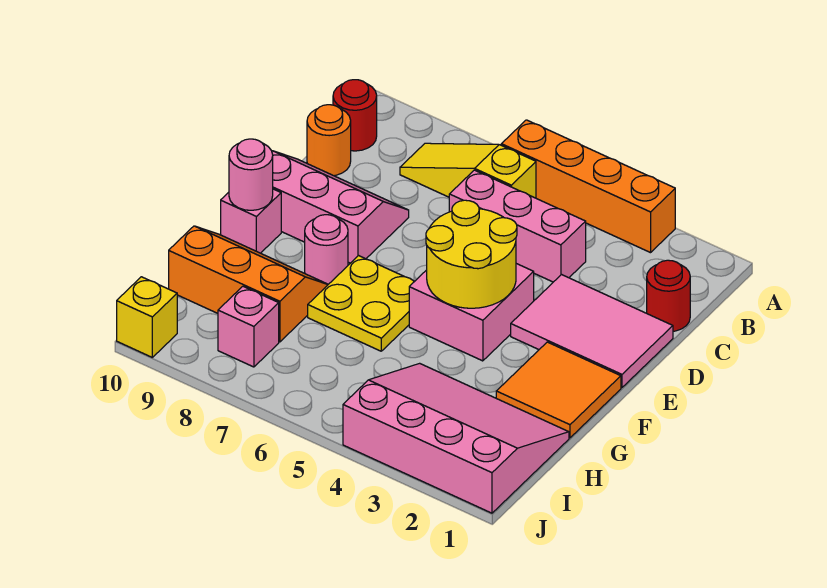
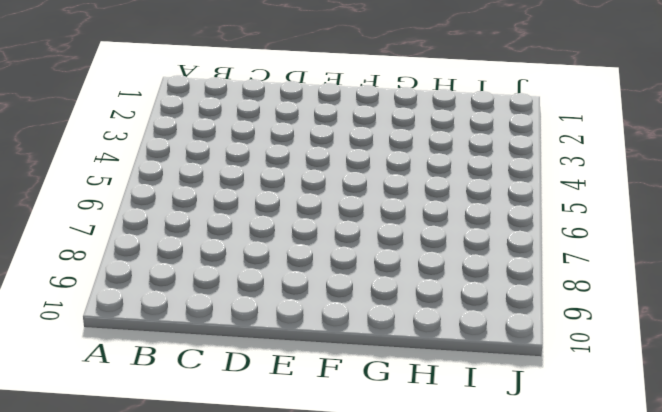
none -> orange brick A3:A6 level 1
none -> yellow slope B6:B8 level 1 top 6
none -> red round brick B10 level 1

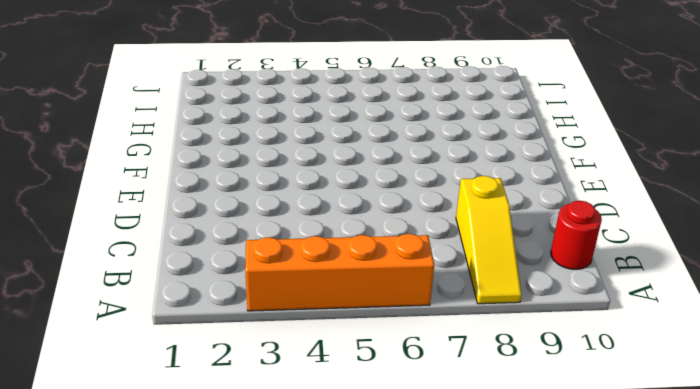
yellow slope A8:C8 level 1 top C -> yellow slope B6:B8 level 1 top 6
none -> red round brick C1 level 1
none -> pink brick C4:C6 level 1
none -> orange round brick C10 level 1

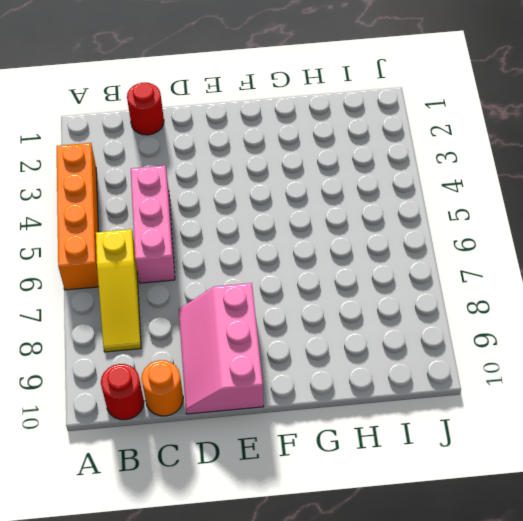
none -> pink tile D1:E3 level 1
none -> pink brick E4:F5 level 1
none -> orange tile F1:G2 level 1

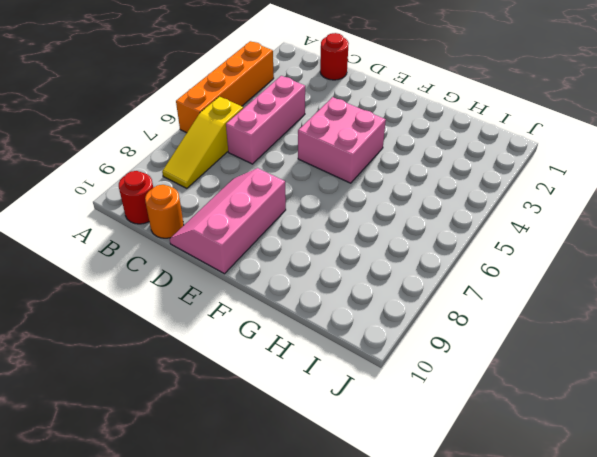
none -> pink tile D1:E3 level 1
none -> orange tile F1:G2 level 1
none -> yellow plate F6:G7 level 1

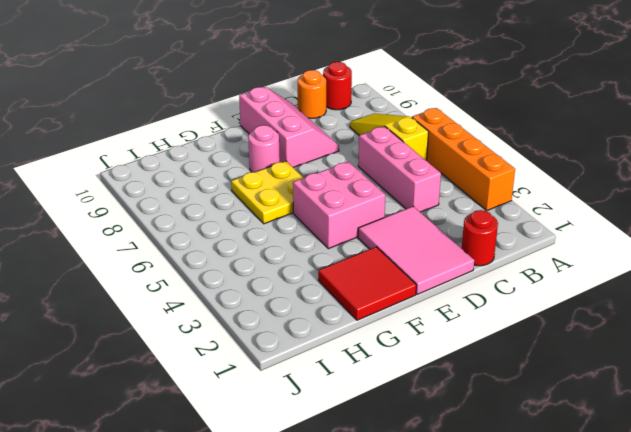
red tile F1:G2 level 1 -> orange tile F1:G2 level 1
none -> pink brick F10 level 1
none -> orange slope G8:H10 level 1 top H
none -> pink slope H1:J4 level 1 top J

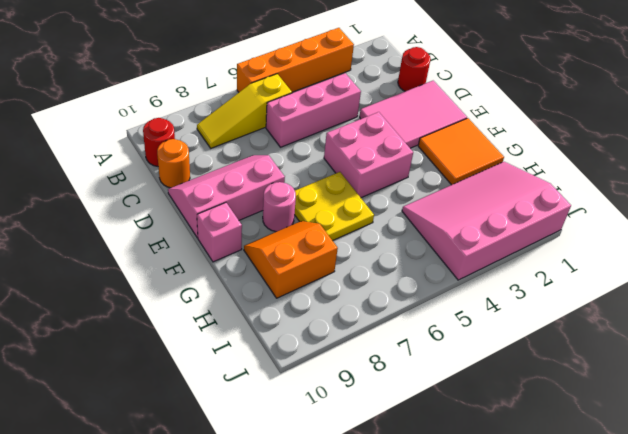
orange slope G8:H9 level 1 top H -> orange slope G8:H10 level 1 top H
none -> pink brick I8 level 1
none -> yellow brick J10 level 1
none -> yellow round brick E4:F5 level 2

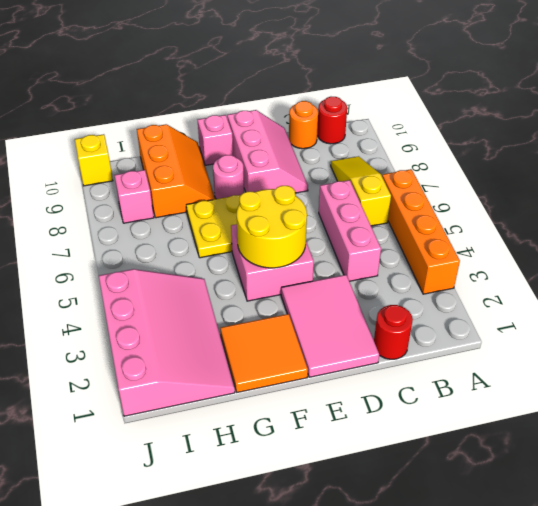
none -> pink round brick F10 level 2

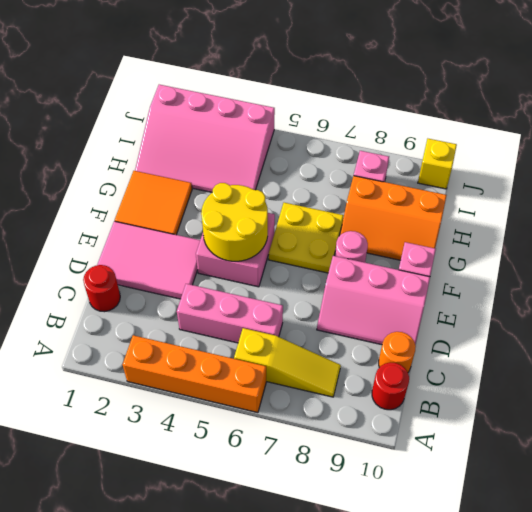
none -> pink round brick F10 level 2

